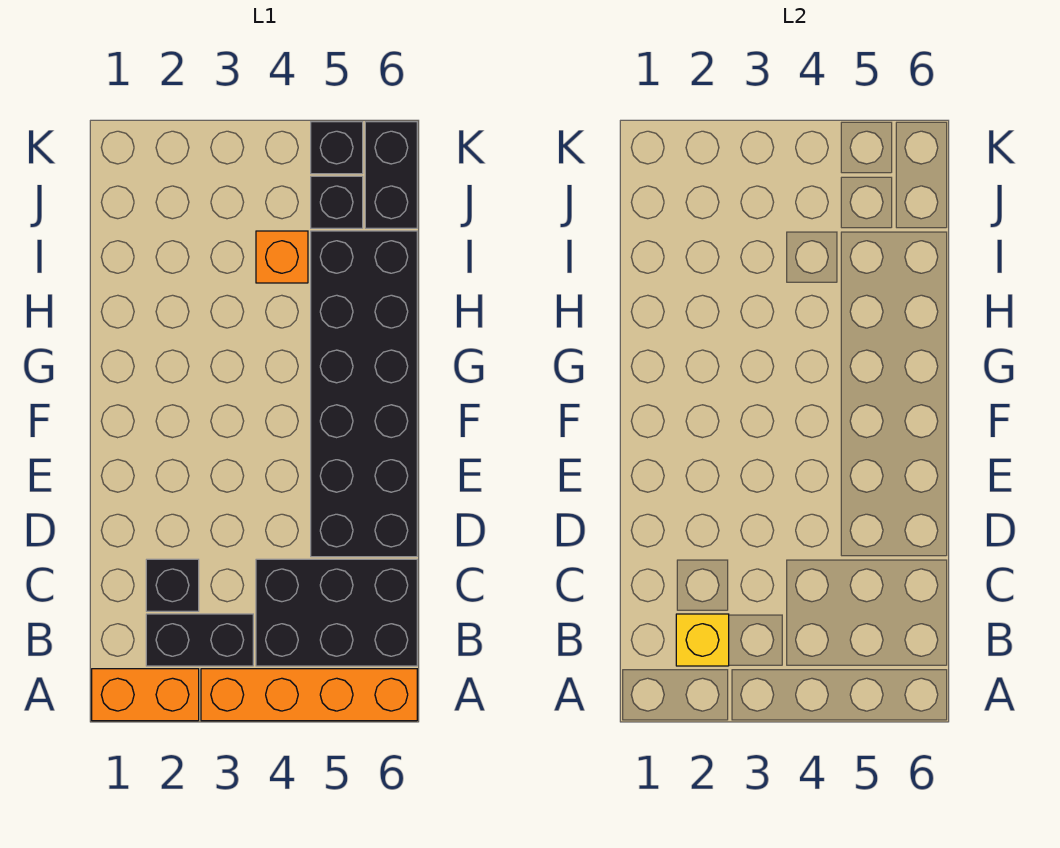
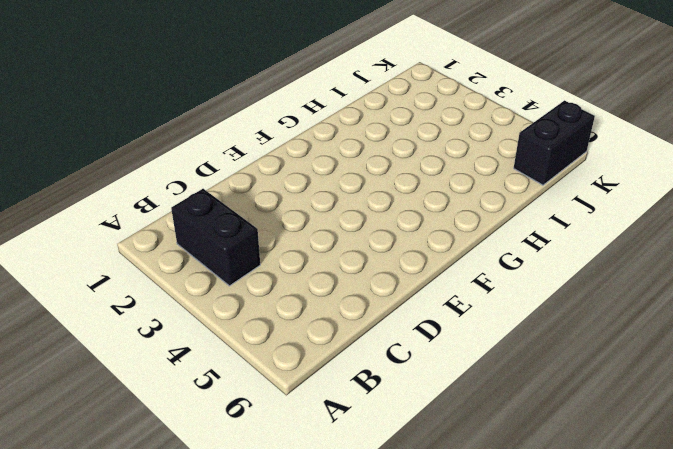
none -> orange brick A1:A2 level 1
none -> orange brick A3:A6 level 1

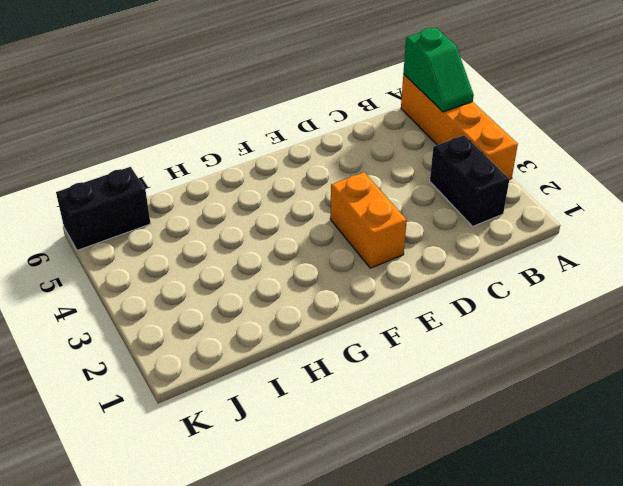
green slope A5:A6 level 2 top 6 -> none
orange brick E2:E3 level 1 -> orange brick A1:A2 level 1
none -> black brick B4:C6 level 1
none -> black brick C2 level 1

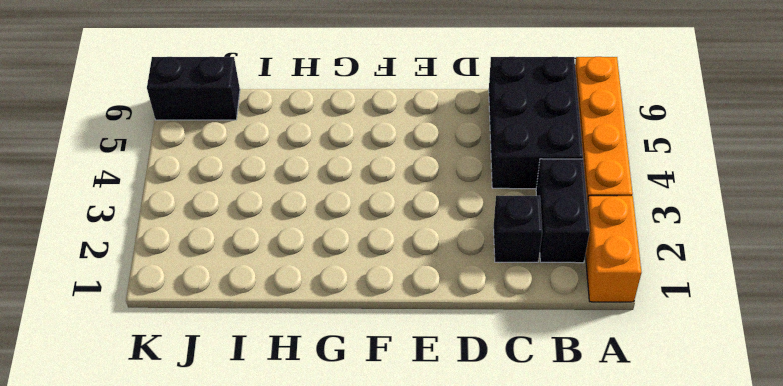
none -> black brick D5:I6 level 1
none -> orange brick I4 level 1

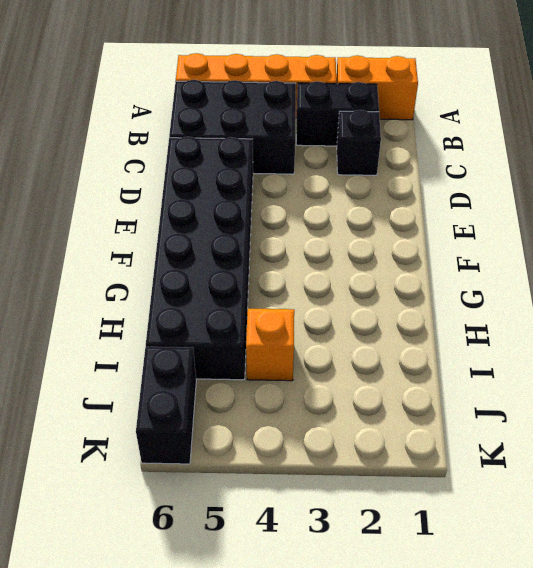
none -> black brick J5 level 1
none -> black brick K5 level 1

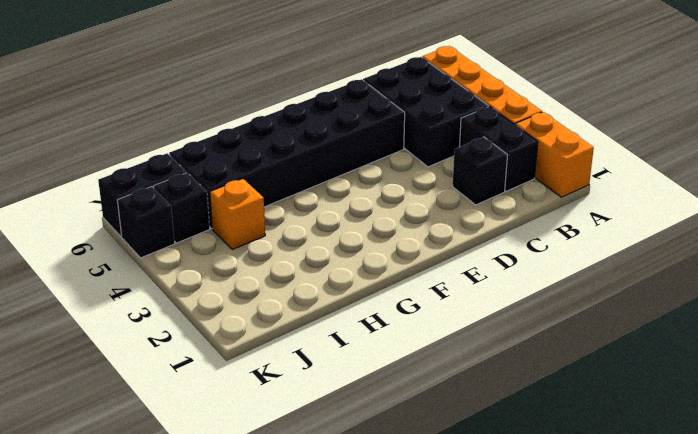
none -> yellow brick B2 level 2

